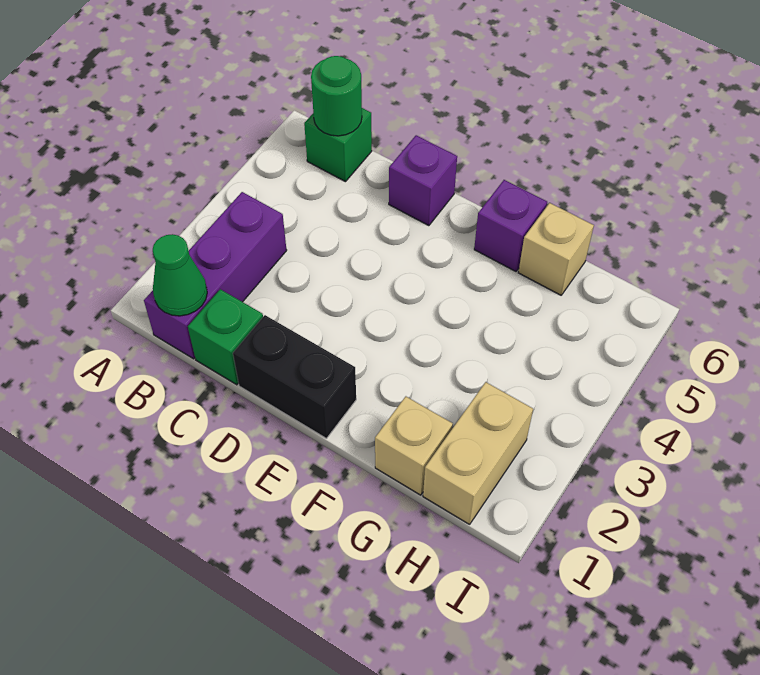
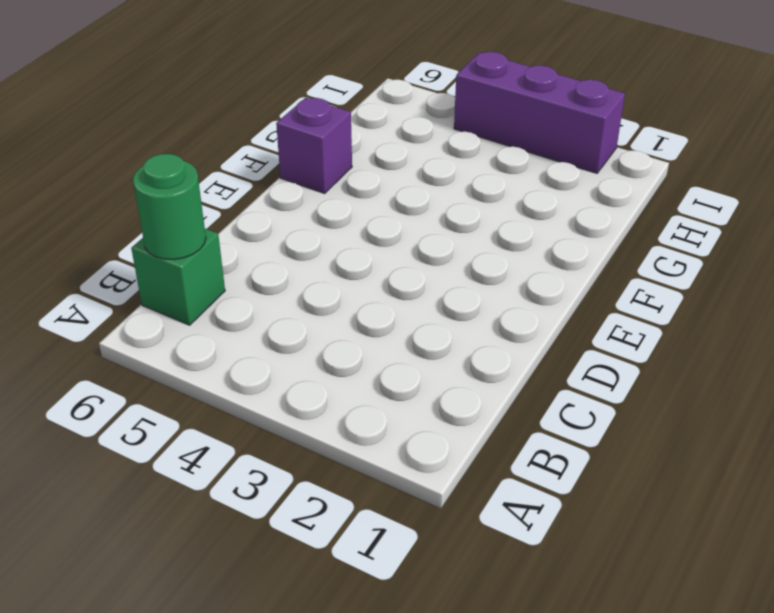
purple brick I2:I4 level 1 -> purple brick B1:B3 level 1
none -> green brick C1 level 1
none -> black brick D1:E1 level 1

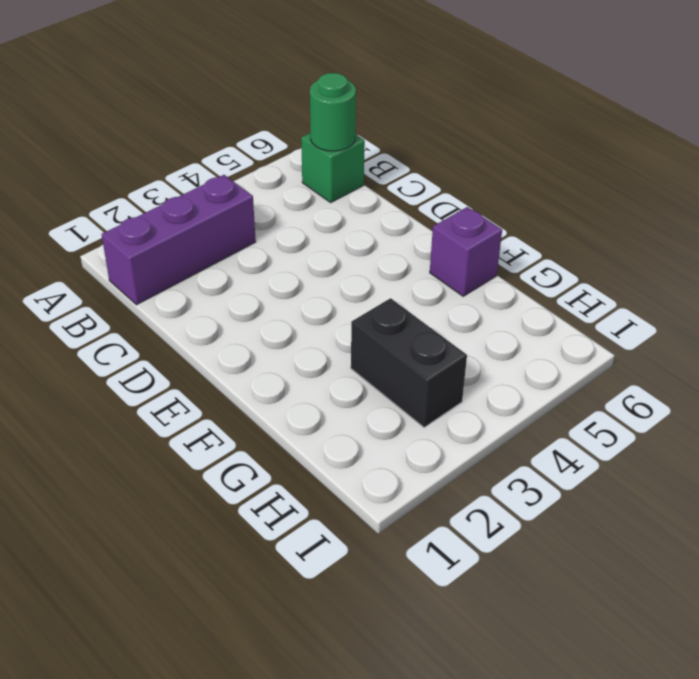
black brick G3:H3 level 1 -> black brick D1:E1 level 1
none -> green brick C1 level 1
none -> purple brick D6 level 1

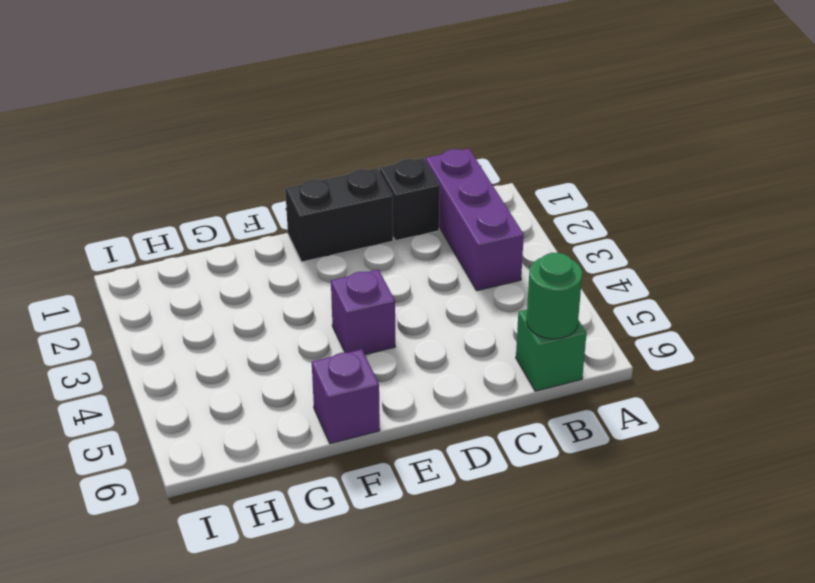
black brick C1 level 1 -> green brick C1 level 1
purple brick E4 level 1 -> purple brick D6 level 1
none -> tan brick G1 level 1
none -> tan brick G6 level 1

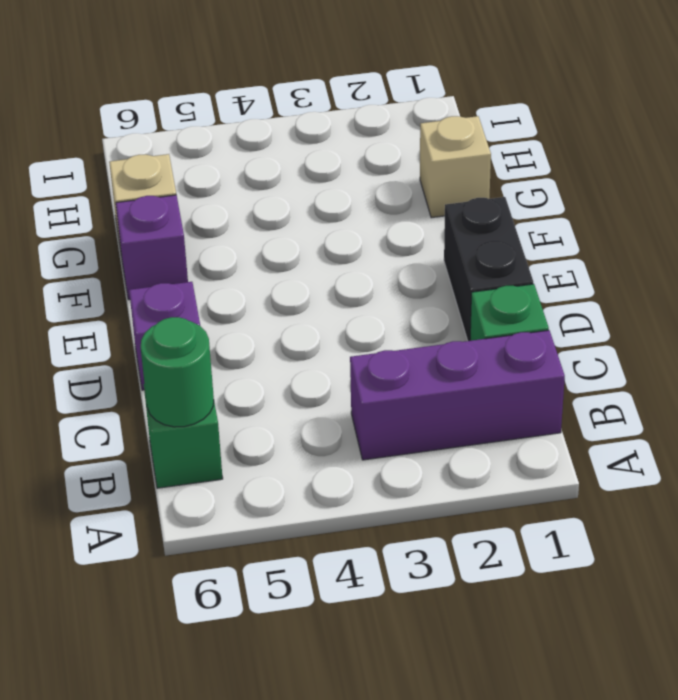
none -> tan brick H1:H2 level 1
none -> green cone B1 level 2

